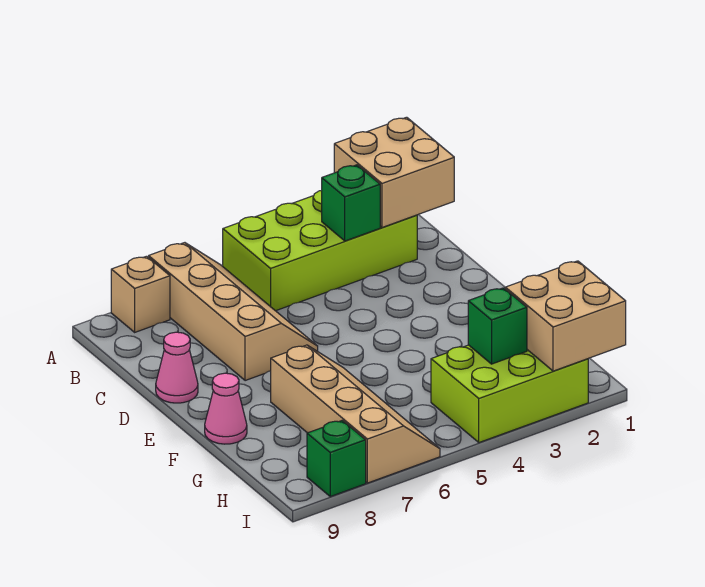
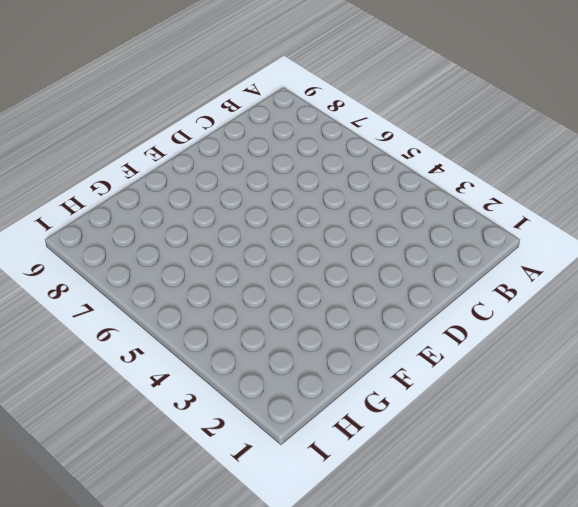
none -> lime brick A2:B5 level 1
none -> tan slope A6:D7 level 1 top 7
none -> tan brick A8 level 1

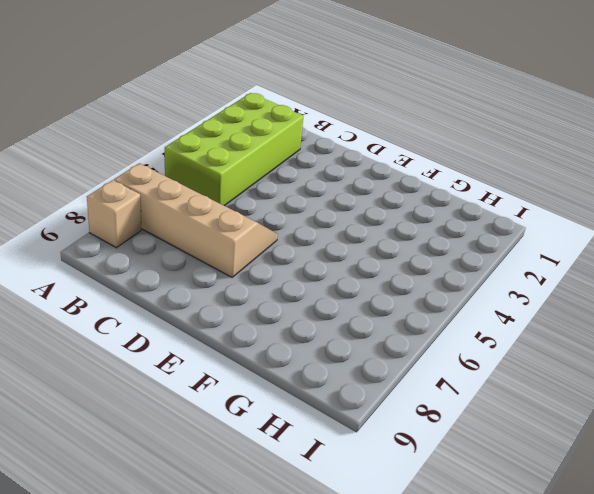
none -> pink cone D9 level 1
none -> tan slope F6:I7 level 1 top 7
none -> pink cone F9 level 1

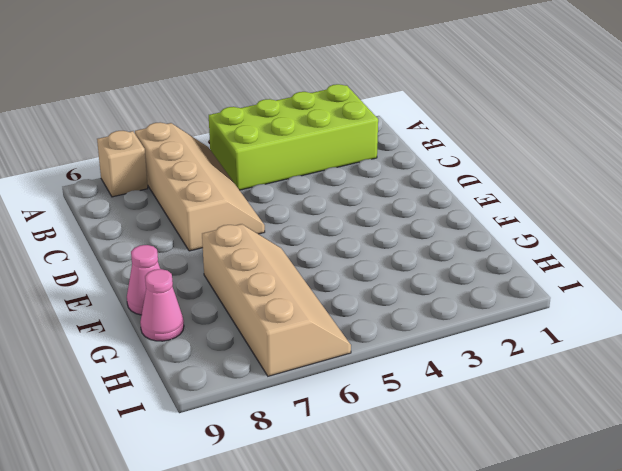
pink cone G9 level 1 -> pink cone D9 level 1
none -> lime brick H2:I4 level 1
none -> green brick I8 level 1
none -> tan brick A1:B2 level 2

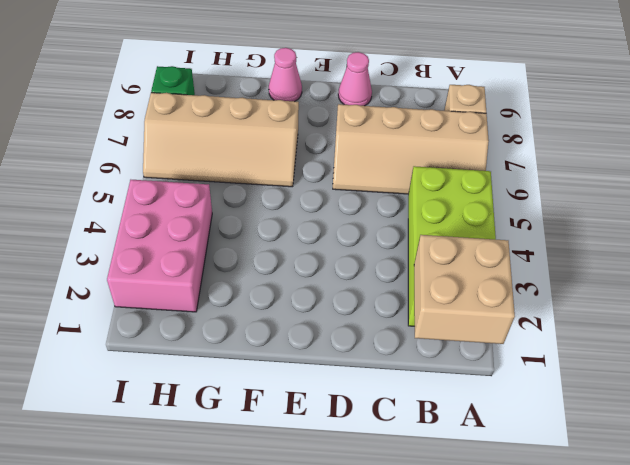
pink brick H2:I4 level 1 -> lime brick H2:I4 level 1
none -> green brick B3 level 2
none -> tan brick H1:I2 level 2
none -> green brick H3 level 2

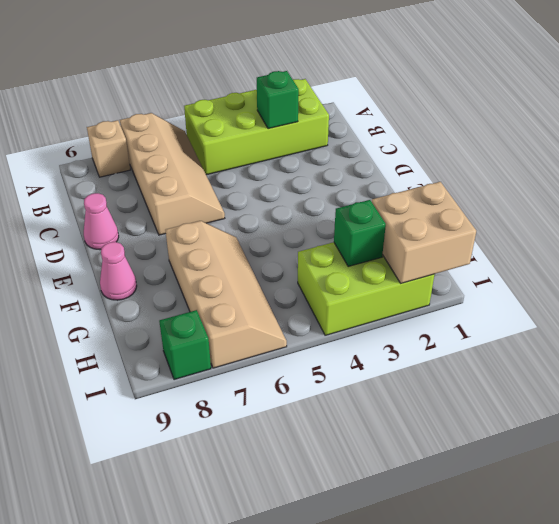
none -> tan brick A1:B2 level 2

